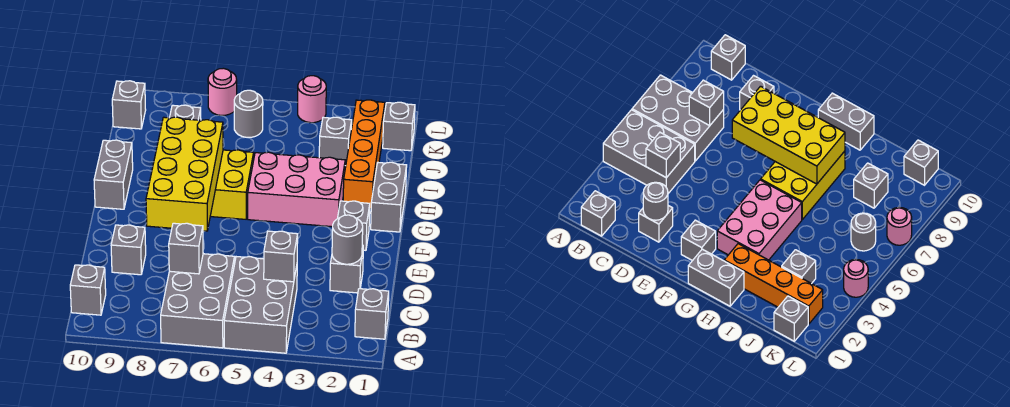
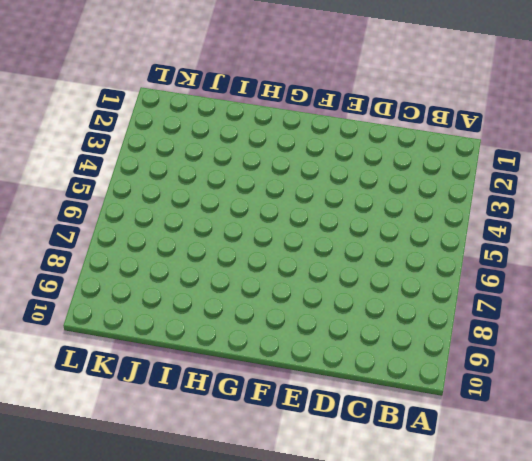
none -> grey brick A4:C5 level 1
none -> grey brick A6:C7 level 1
none -> grey brick B1 level 1

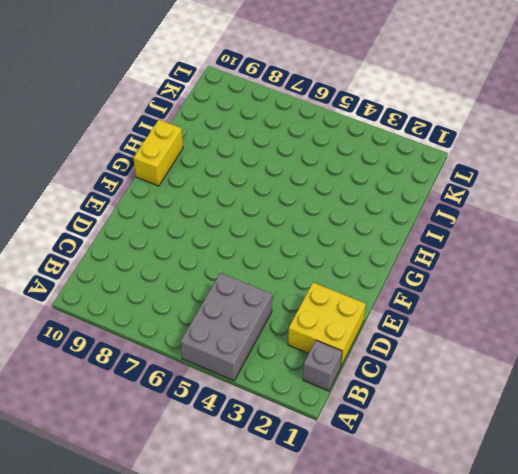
yellow brick C1:D2 level 1 -> grey brick D2 level 1
yellow brick G10:H10 level 1 -> grey brick G10:H10 level 1
none -> grey brick A6:C7 level 1
none -> grey brick B10 level 1
none -> grey brick D9 level 1

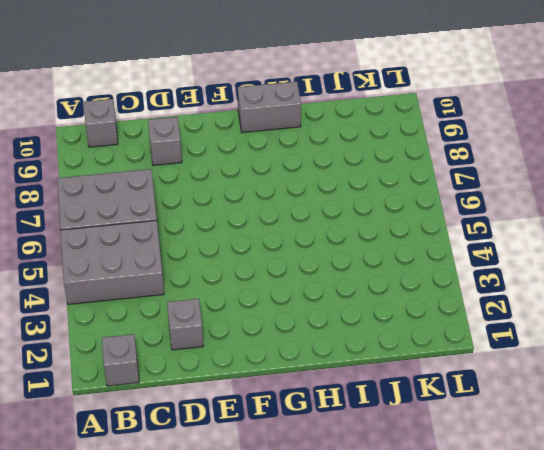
none -> grey brick F2 level 1
none -> grey brick G1:H1 level 1
none -> pink brick G3:H5 level 1

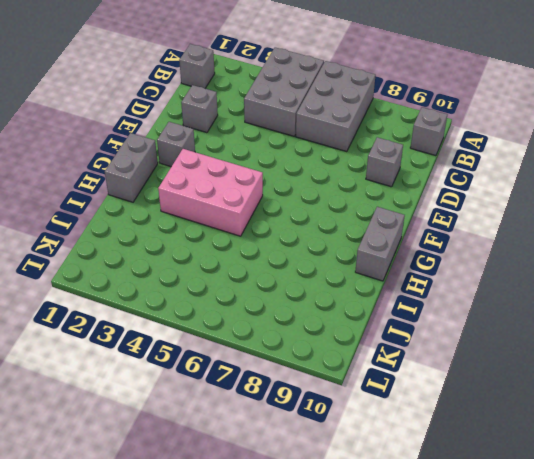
none -> yellow brick G6:H8 level 1
none -> orange brick H2:K2 level 1
none -> grey brick J3 level 1

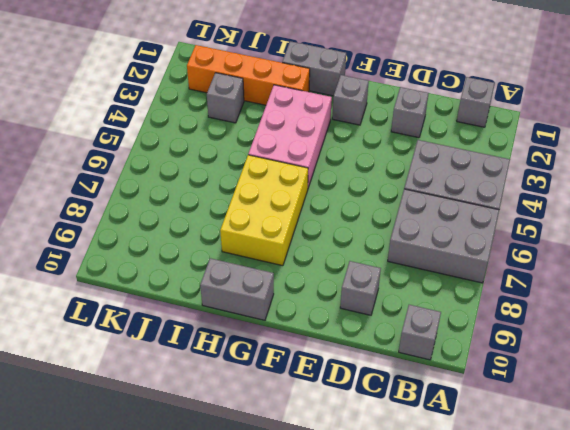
none -> grey brick J8 level 1
none -> grey brick K1 level 1
none -> grey round brick K6 level 1

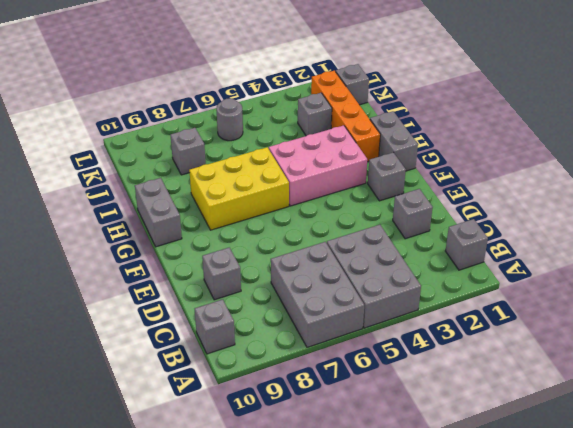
none -> grey brick K10 level 1
none -> pink round brick L4 level 1
none -> pink round brick L7 level 1

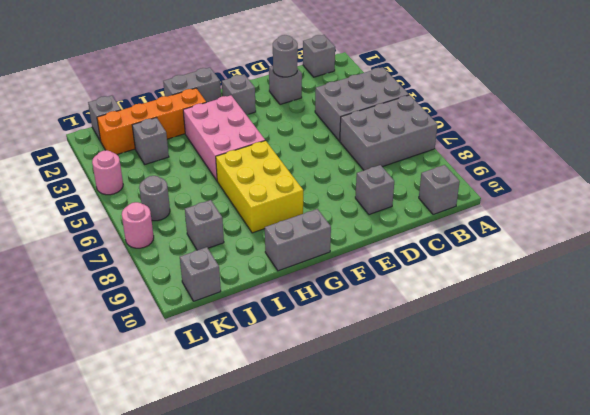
none -> grey brick C4 level 2
none -> grey brick C7 level 2
none -> yellow brick E7:H8 level 2

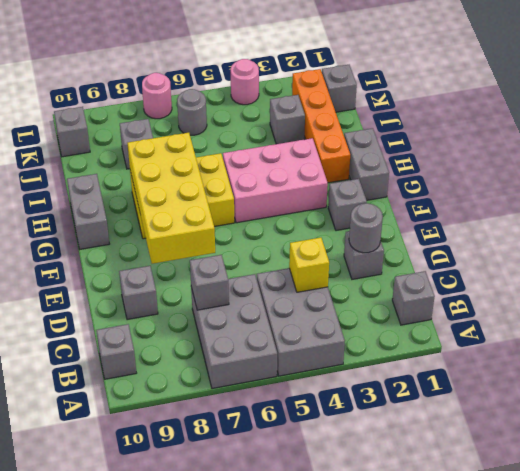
yellow brick C4 level 2 -> grey brick C4 level 2

